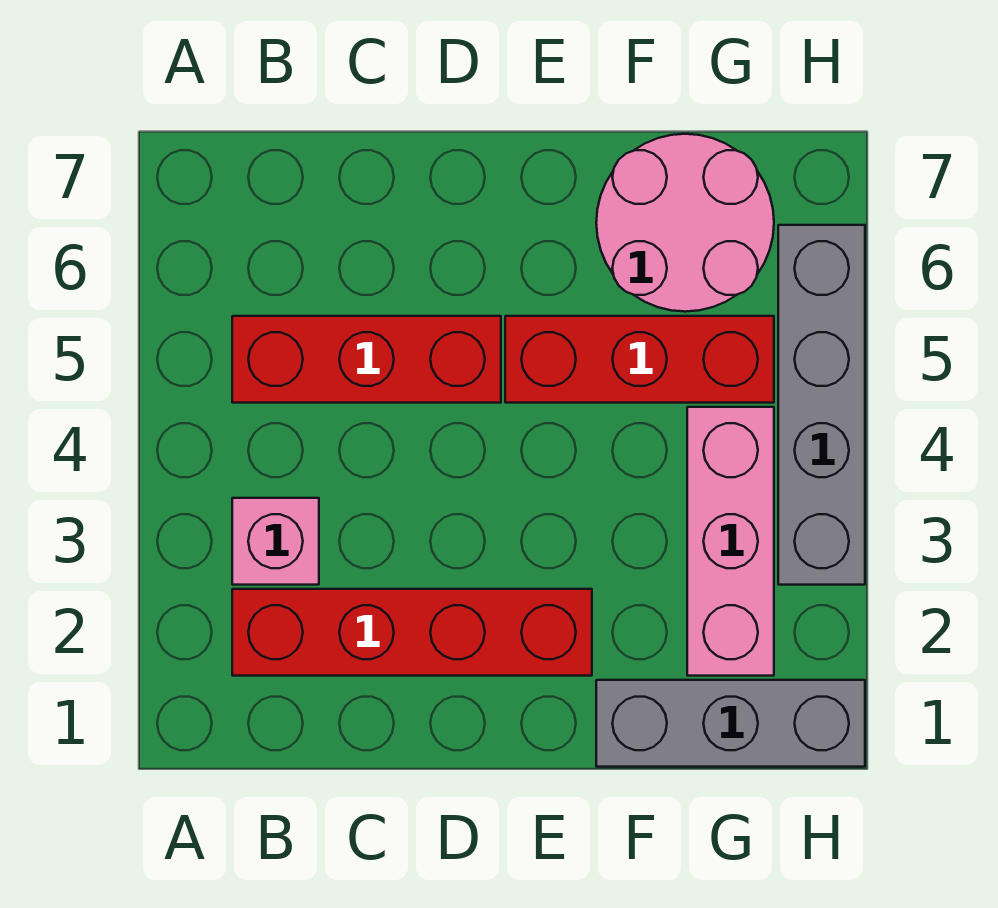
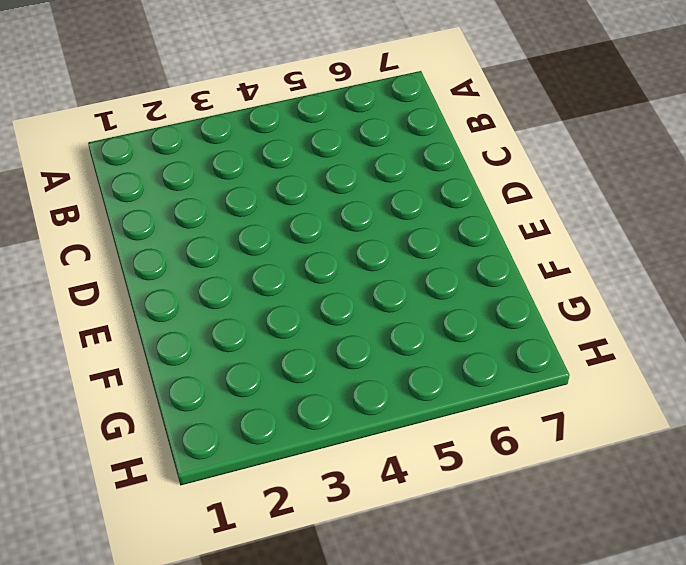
none -> red brick B2:E2 level 1
none -> pink brick B3 level 1

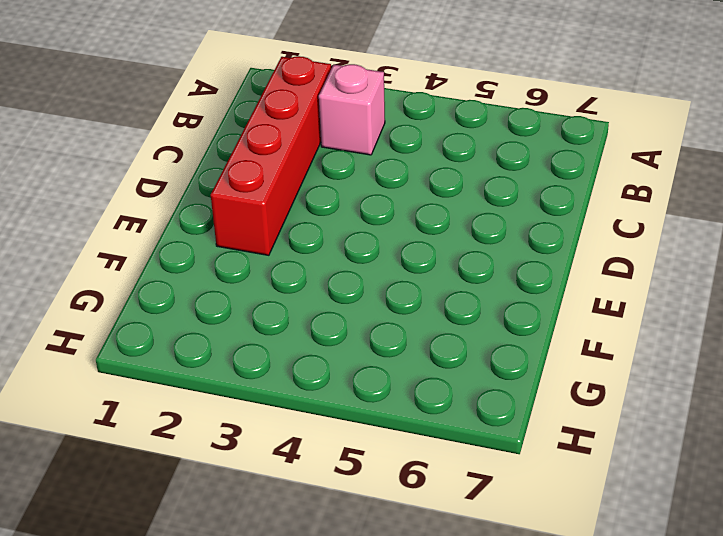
none -> red brick B5:D5 level 1
none -> red brick E5:G5 level 1

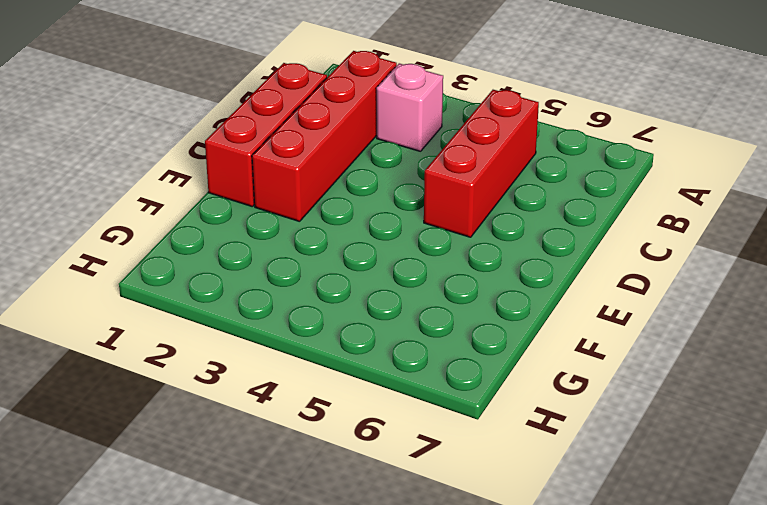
red brick C1:E1 level 1 -> red brick E5:G5 level 1
none -> grey brick F1:H1 level 1
none -> pink round brick F6:G7 level 1

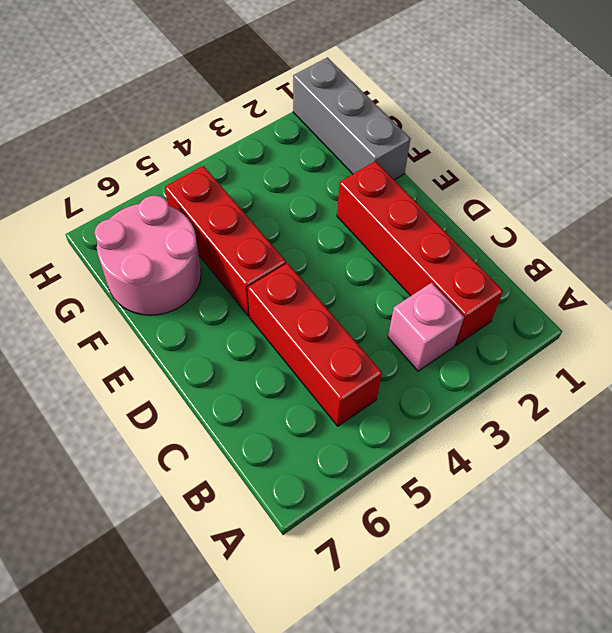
none -> pink brick G2:G4 level 1
none -> grey brick H3:H6 level 1

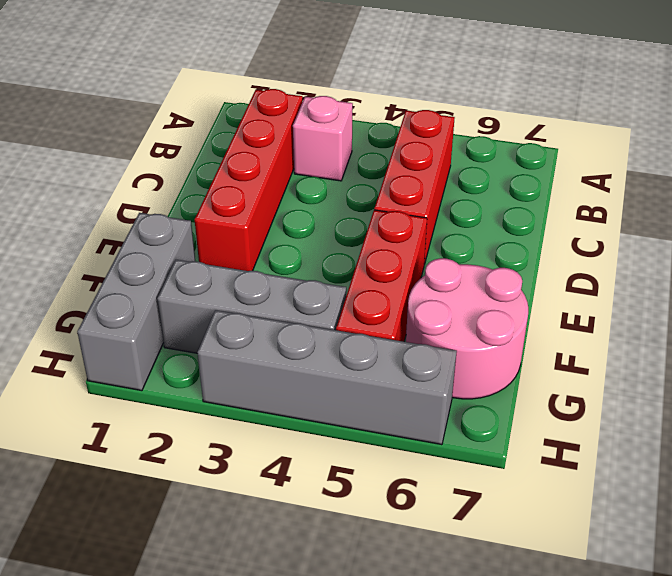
grey brick G2:G4 level 1 -> pink brick G2:G4 level 1

